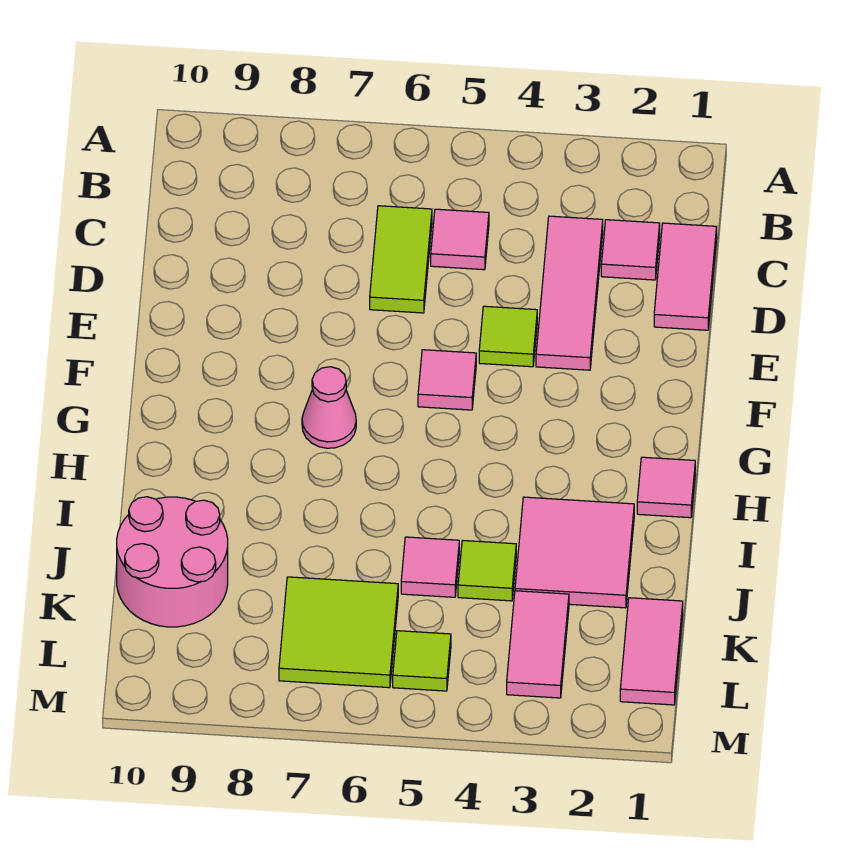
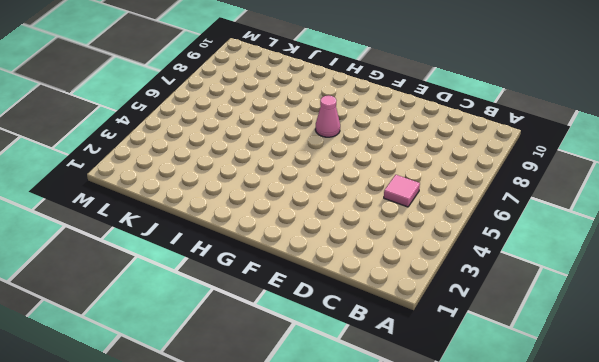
none -> pink tile C1:D1 level 1
none -> pink tile C2 level 1
none -> pink tile C3:E3 level 1

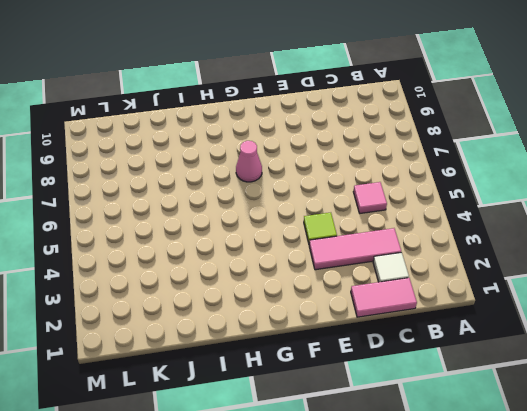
white tile C2 level 1 -> pink tile C2 level 1
none -> lime tile C6:D6 level 1
none -> pink tile F5 level 1
none -> pink tile H1 level 1

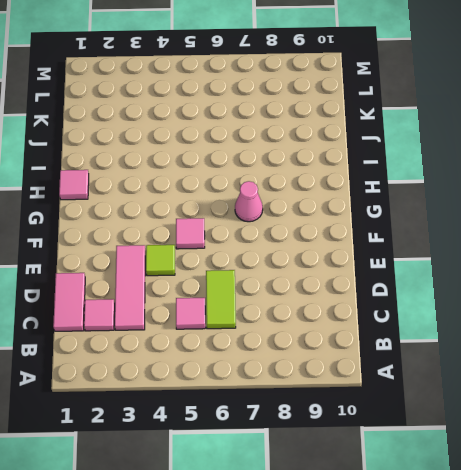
none -> pink tile I2:J3 level 1
none -> lime tile J4 level 1
none -> pink tile J5 level 1

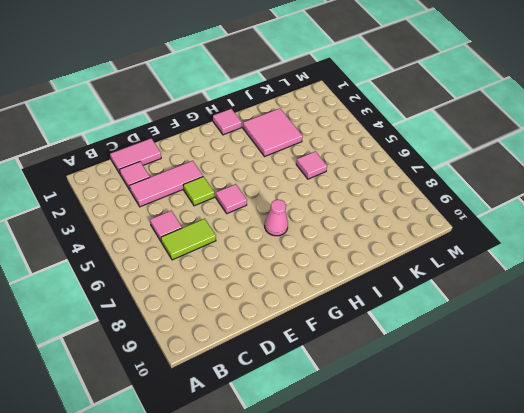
none -> lime tile J4 level 1
none -> pink round brick J9:K10 level 1
none -> pink tile K1:L1 level 1

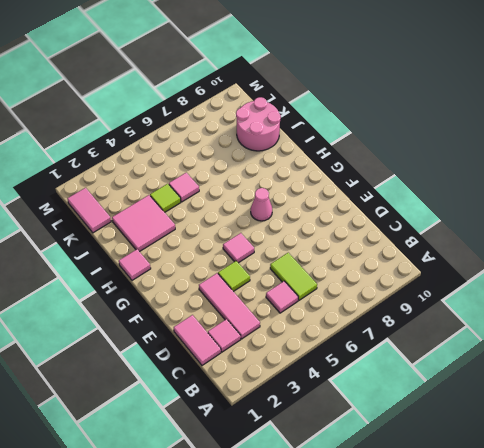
none -> pink tile K3:L3 level 1
none -> lime tile K6:L7 level 1
none -> lime tile L5 level 1

